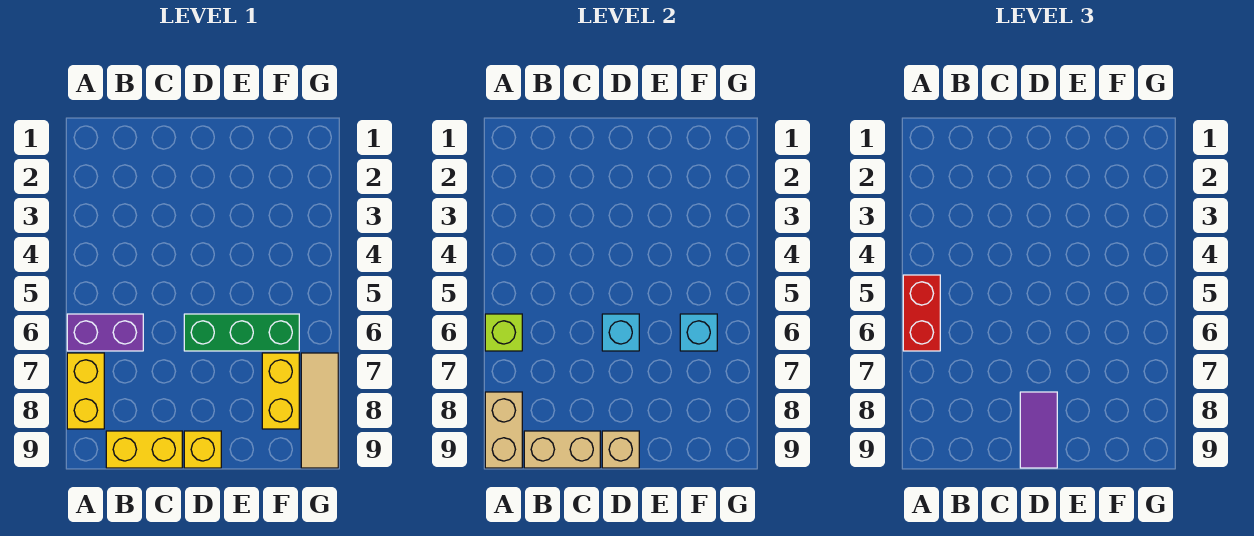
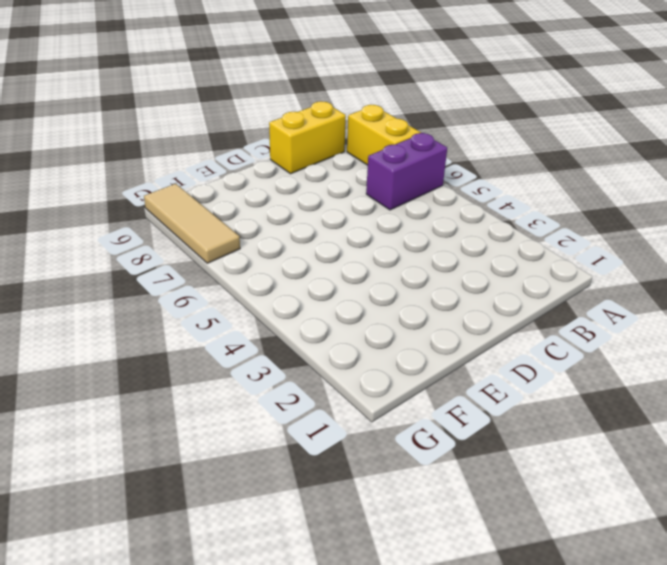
none -> green brick D6:F6 level 1
none -> yellow brick D9 level 1
none -> yellow brick F7:F8 level 1

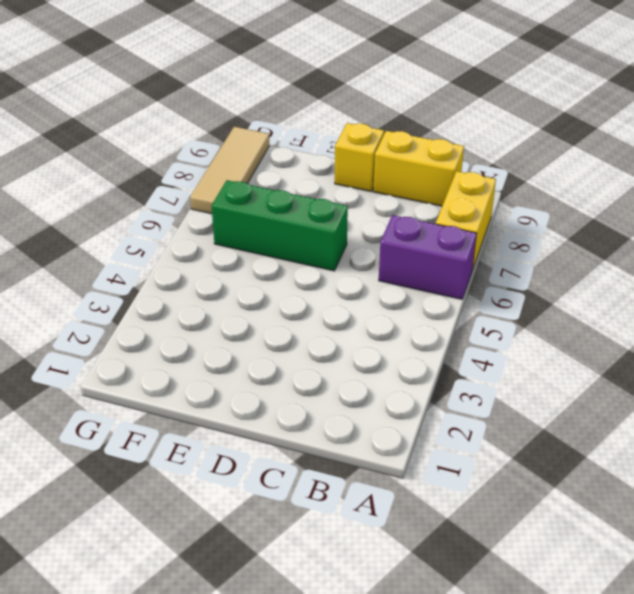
none -> yellow brick F7:F8 level 1
none -> lime brick A6 level 2
none -> tan brick A8:A9 level 2

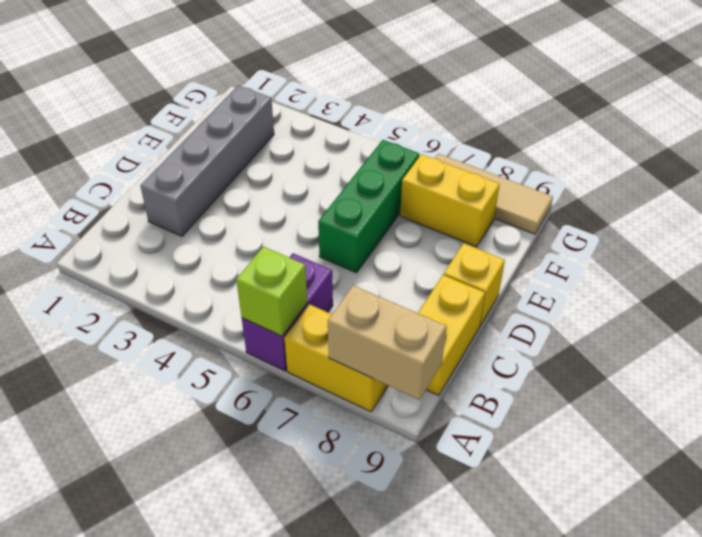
grey brick C2:F2 level 1 -> none
none -> tan brick B9:C9 level 2
none -> cyan brick D6 level 2
none -> tan brick D9 level 2

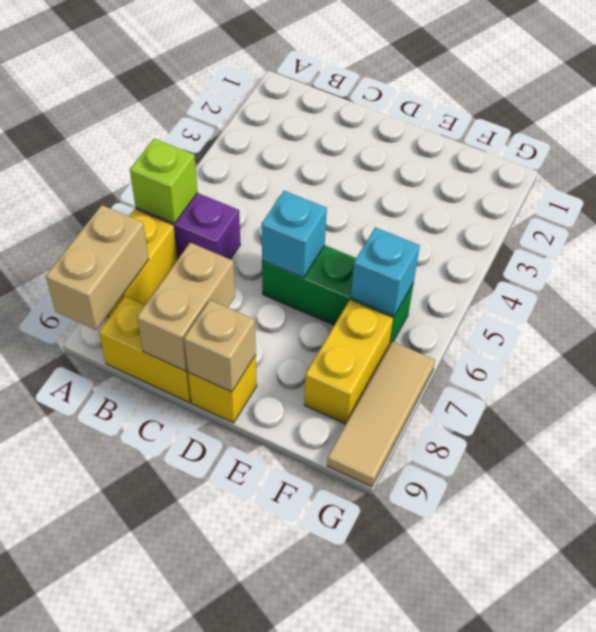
tan brick C8:C9 level 2 -> tan brick B9:C9 level 2
none -> red brick A5:A6 level 3
none -> purple tile D8:D9 level 3

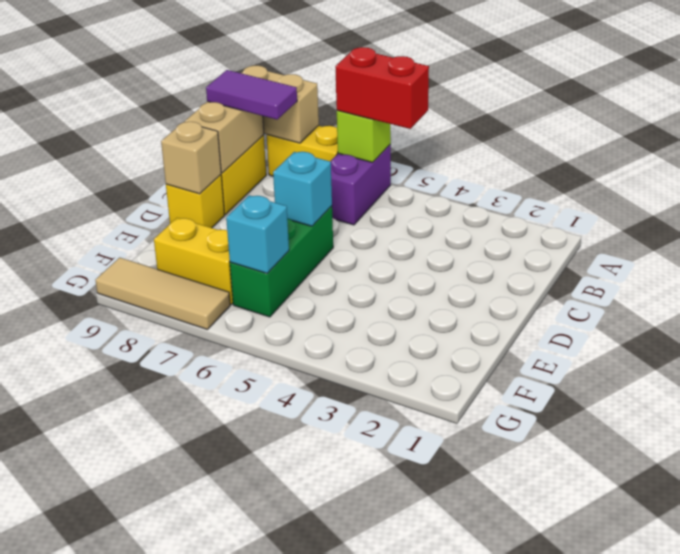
purple tile B8:B9 level 3 -> purple tile D8:D9 level 3

